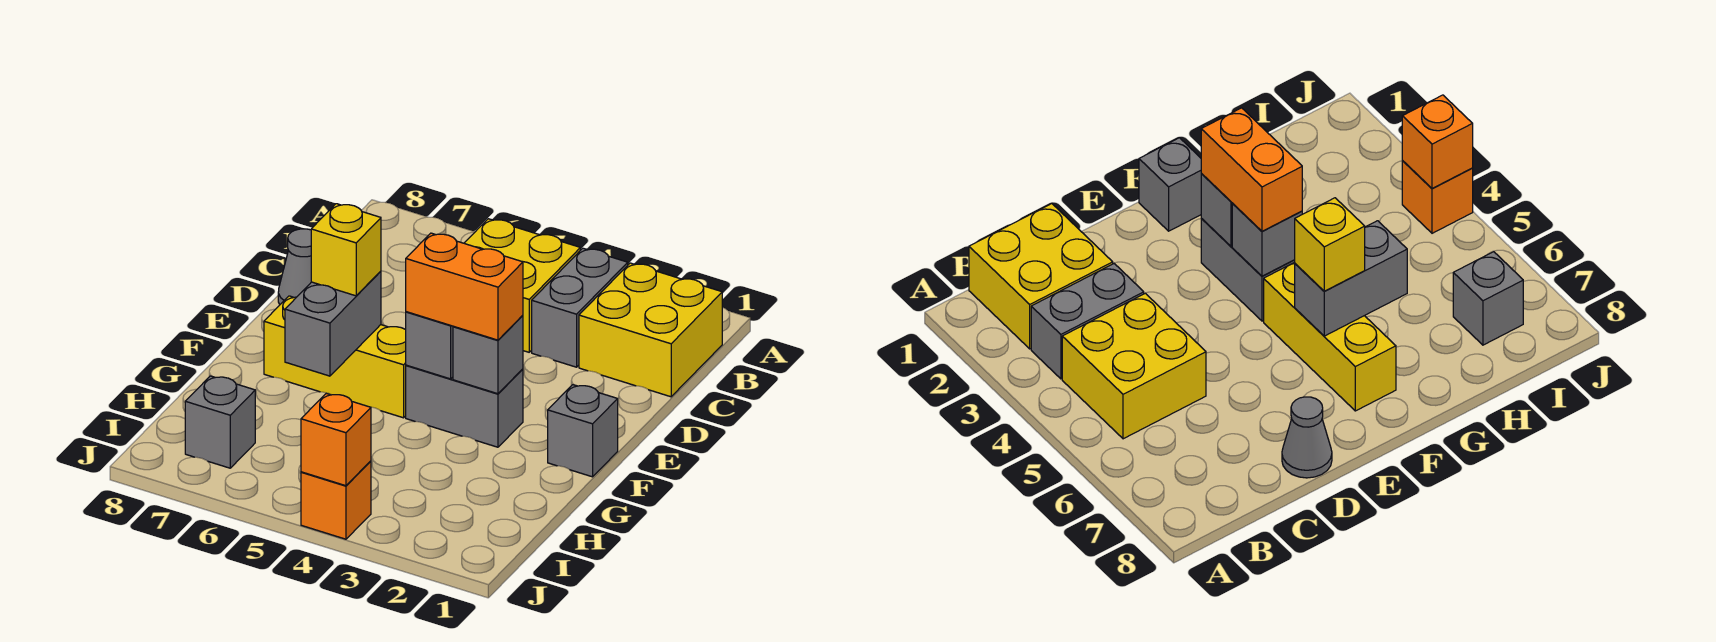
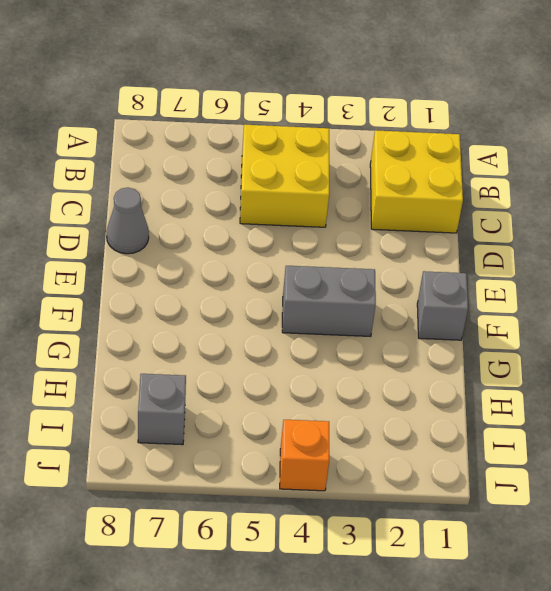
none -> grey brick B3:C3 level 1
none -> yellow brick F5:F7 level 1
none -> grey brick F3 level 2

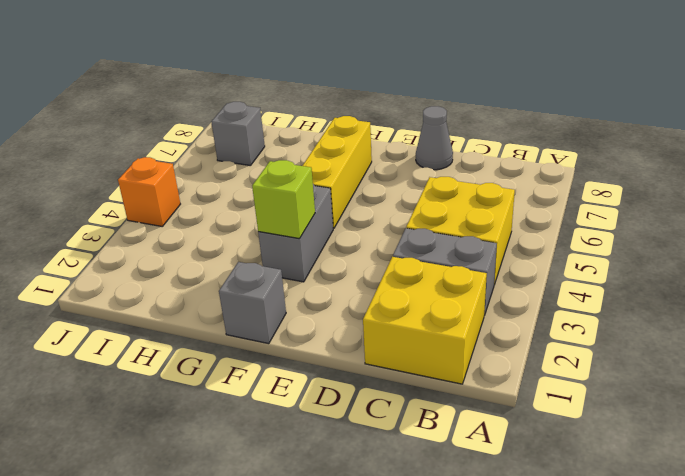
lime brick F3 level 2 -> grey brick F3 level 2
none -> grey brick F4 level 2
none -> grey brick F6:G6 level 2
none -> orange brick J4 level 2

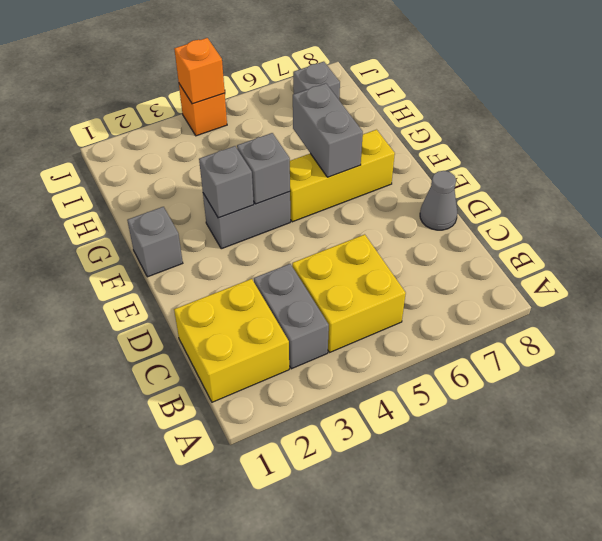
none -> orange brick F3:F4 level 3
none -> yellow brick F6 level 3

